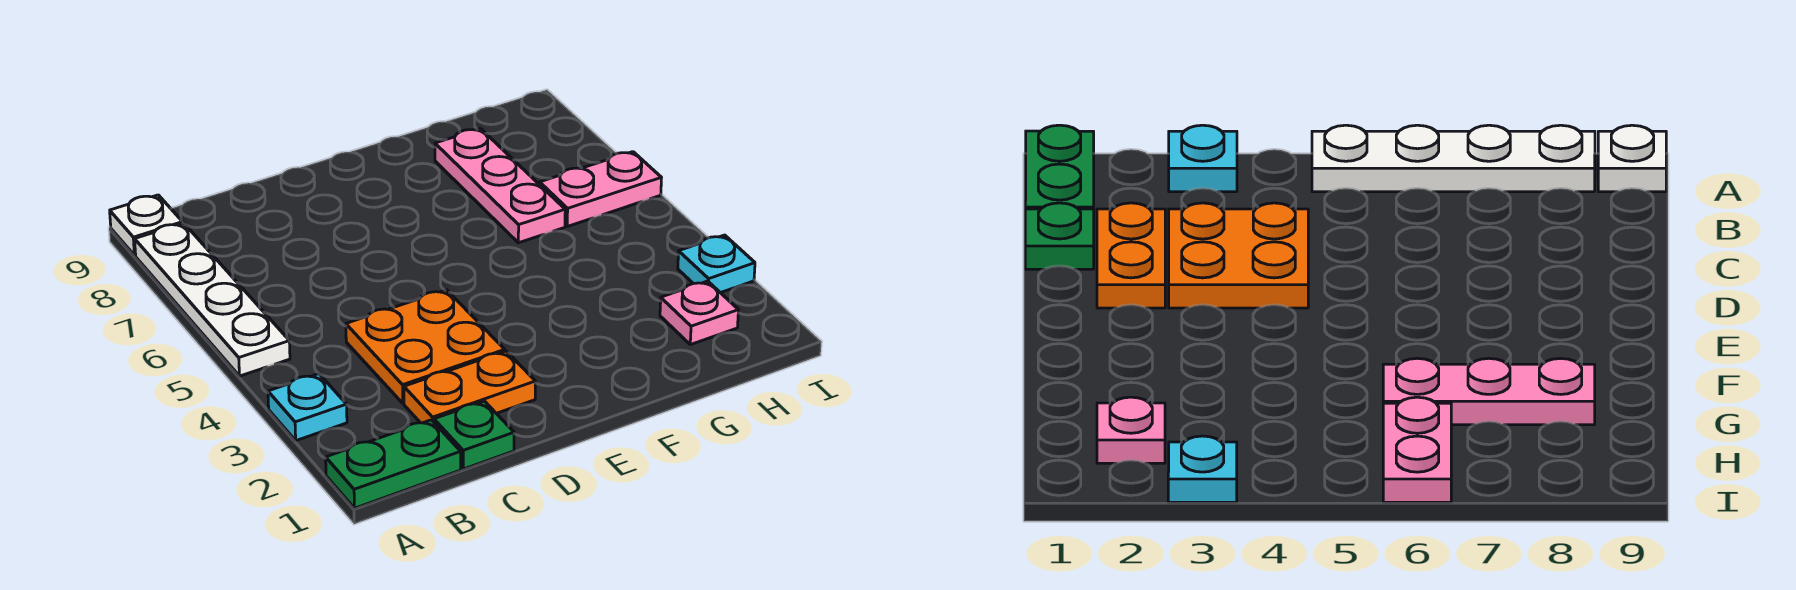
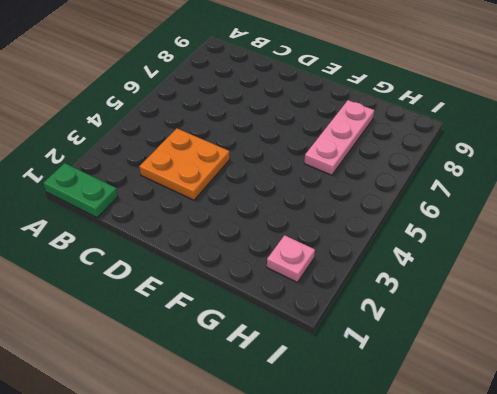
none -> cyan plate A3 level 1
none -> white plate A5:A8 level 1

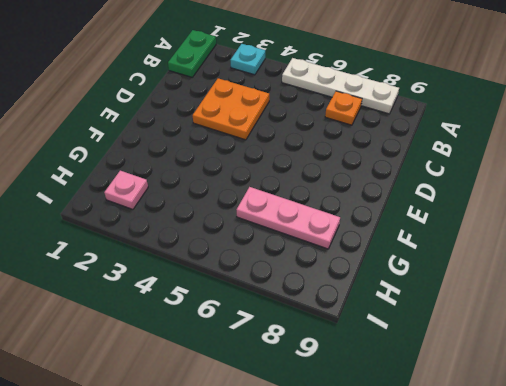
orange plate B7 level 1 -> none
none -> white plate A9 level 1
none -> green plate C1 level 1

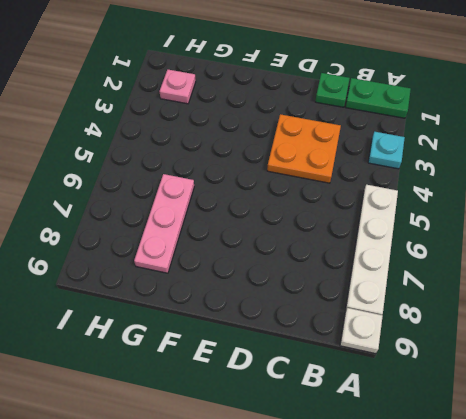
none -> orange plate C2:D2 level 1
none -> pink plate H6:I6 level 1

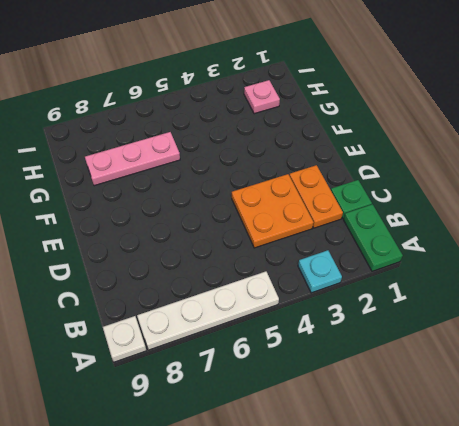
none -> pink plate H6:I6 level 1
none -> cyan plate I3 level 1

